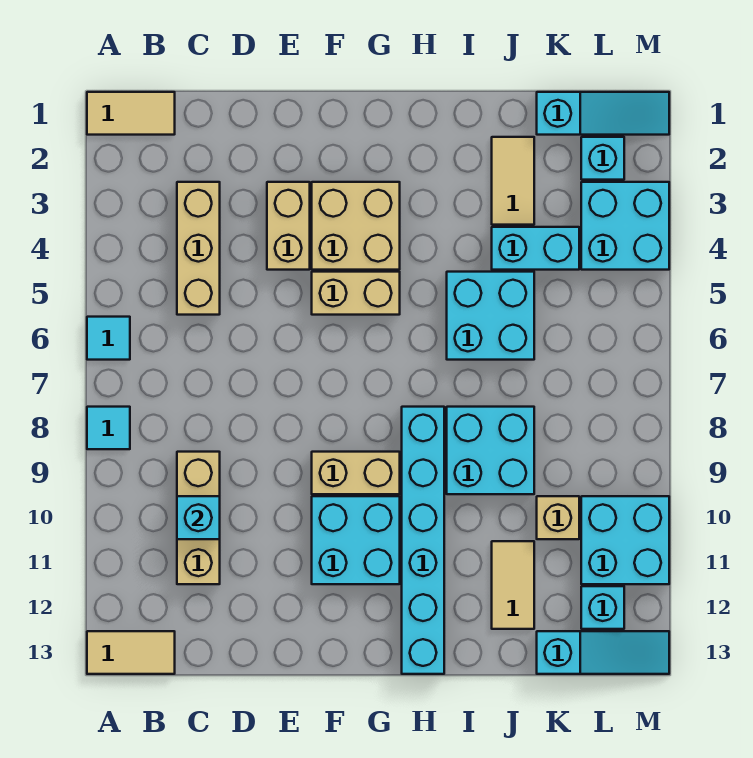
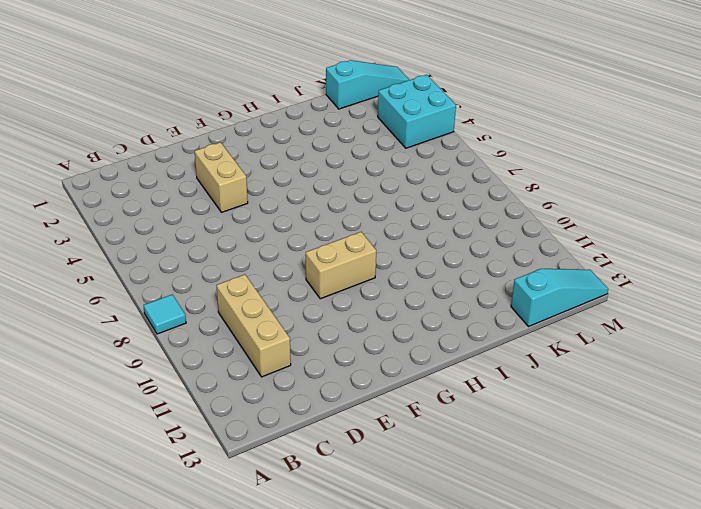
none -> tan tile A1:B1 level 1
none -> cyan tile A6 level 1
none -> tan tile A13:B13 level 1

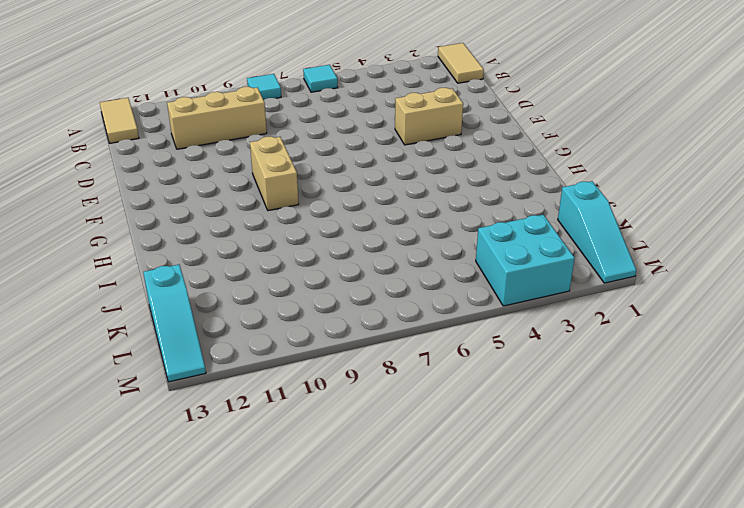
none -> tan brick C3:C5 level 1
none -> tan brick F3:G4 level 1
none -> tan brick F5:G5 level 1

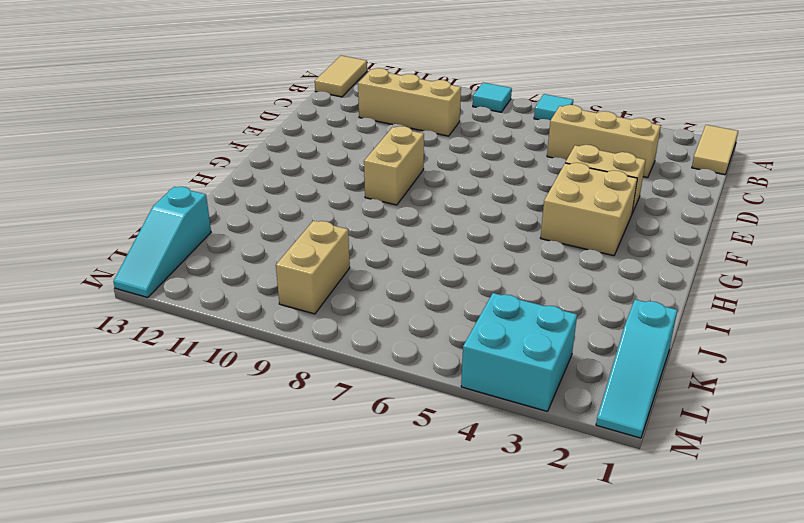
tan brick K9:L9 level 1 -> tan brick F5:G5 level 1
none -> cyan brick F10:G11 level 1
none -> cyan brick H8:H13 level 1
none -> cyan brick I5:J6 level 1

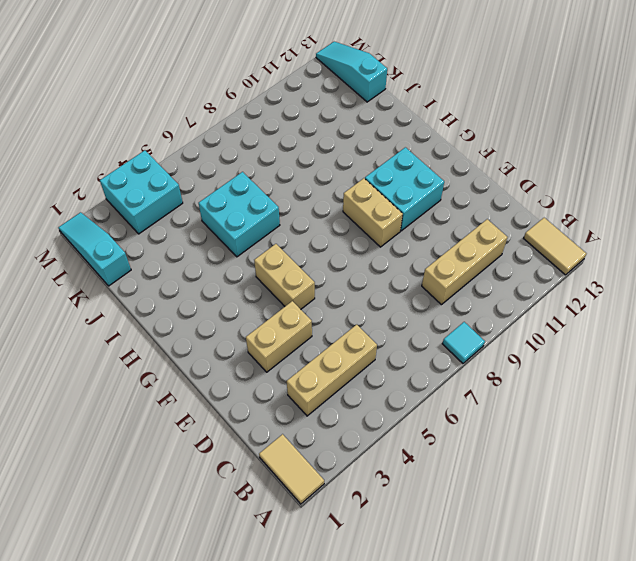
none -> cyan tile A6 level 1
none -> tan brick F3:G4 level 1
none -> cyan brick H8:H13 level 1

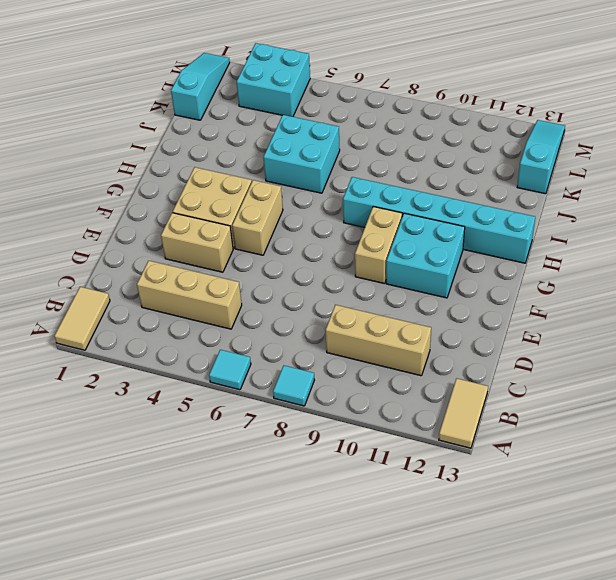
none -> cyan brick I8:J9 level 1
none -> tan tile J2:J3 level 1
none -> cyan brick J4:K4 level 1

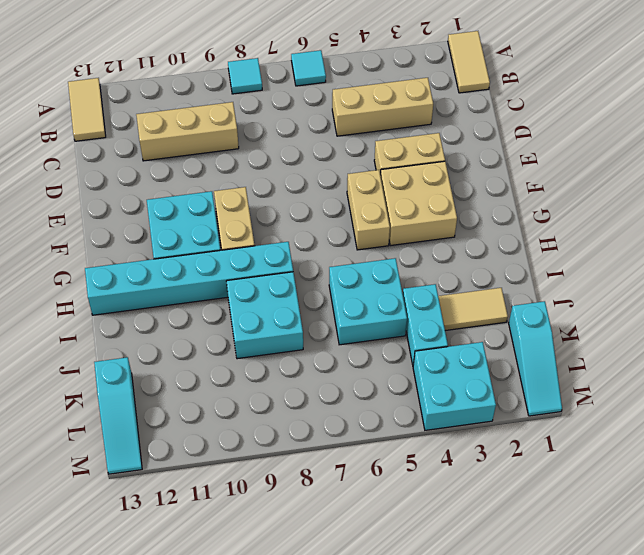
none -> tan tile J11:J12 level 1
none -> tan brick K10 level 1
none -> cyan brick L2 level 1

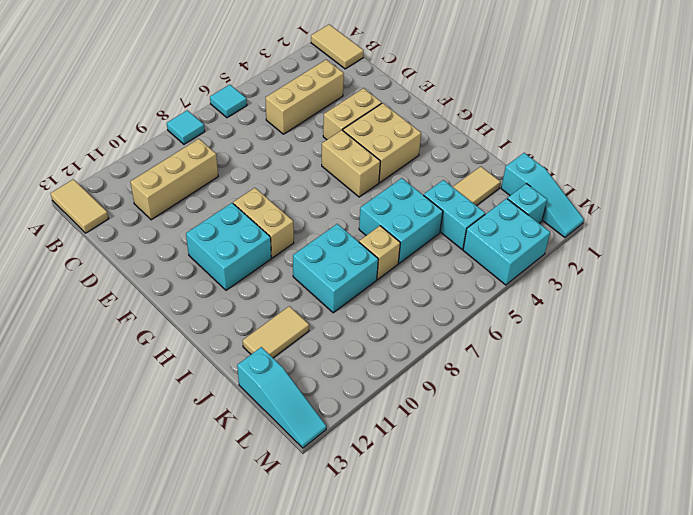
tan brick J7 level 1 -> tan brick K10 level 1
none -> cyan brick H8:H13 level 1
none -> cyan brick L10:M11 level 1
none -> cyan brick L12 level 1

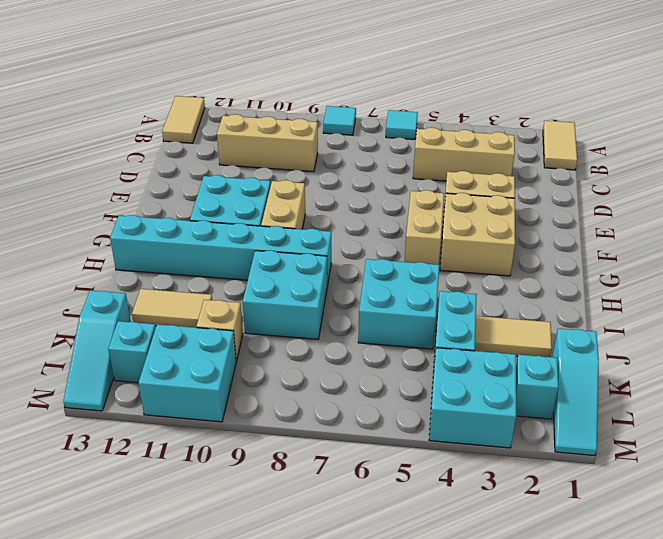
none -> cyan brick C10 level 2

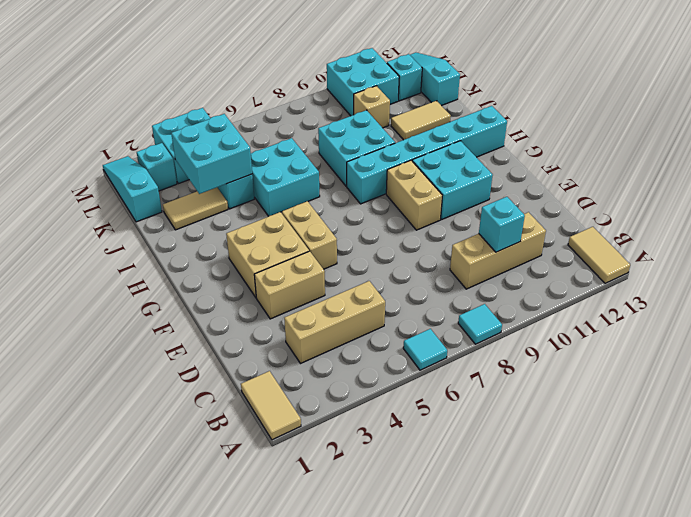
cyan brick J3:K4 level 2 -> none

